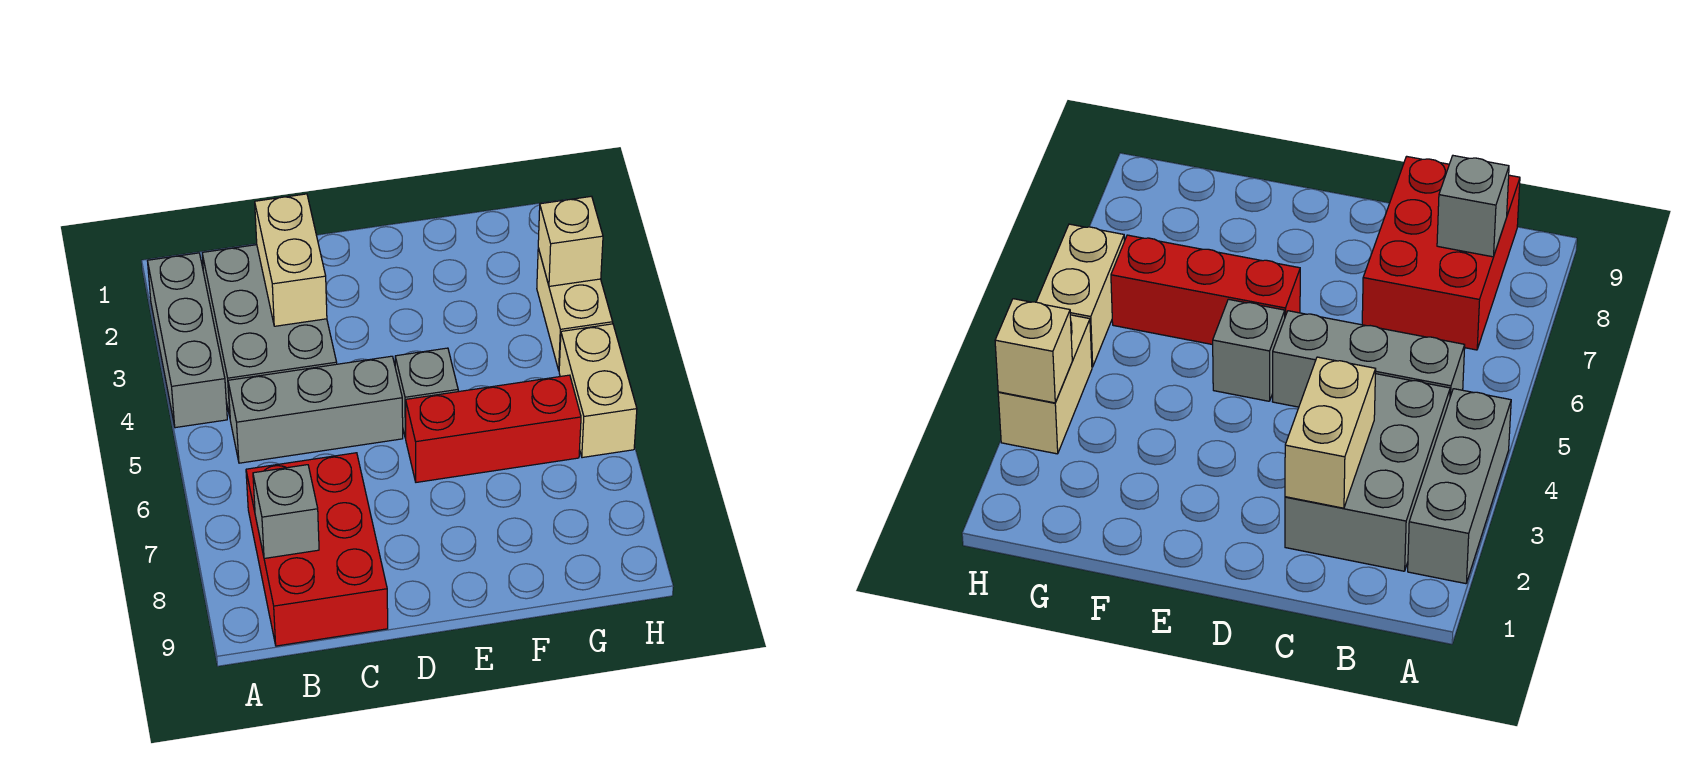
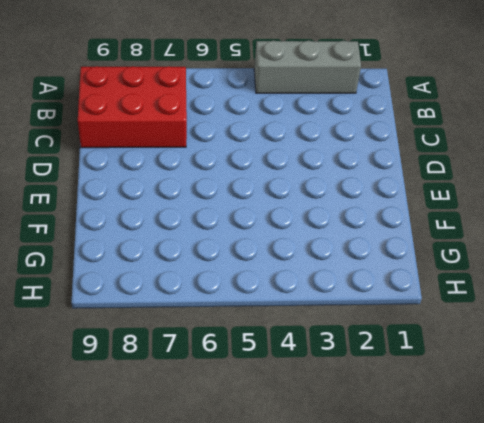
none -> grey brick B2:C4 level 1
none -> grey brick B5:D5 level 1

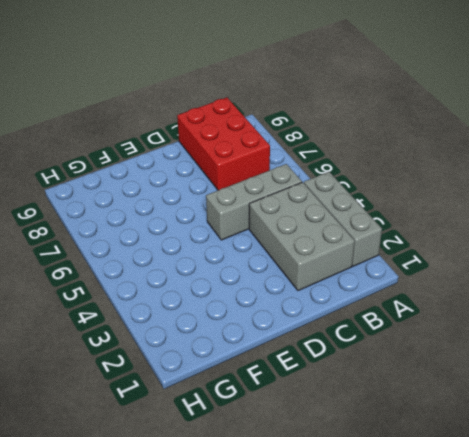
none -> grey brick E5 level 1
none -> red brick E6:G6 level 1

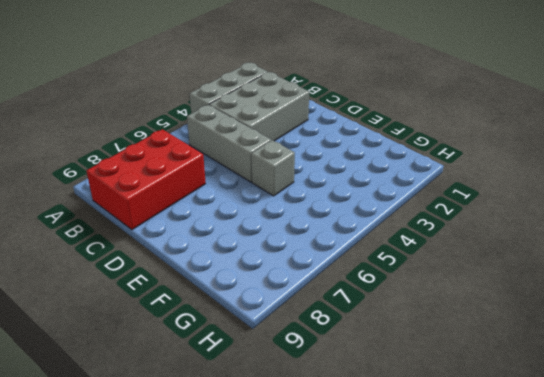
none -> red brick E6:G6 level 1
none -> tan brick H3:H4 level 1

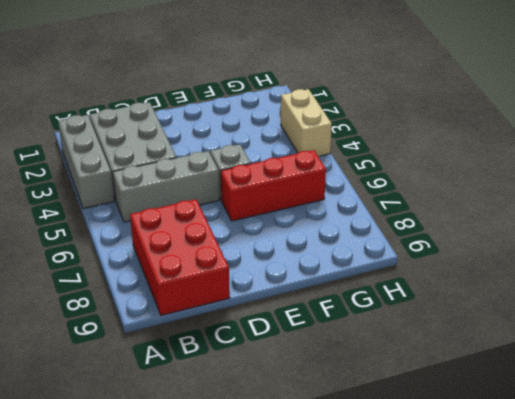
none -> tan brick H5:H6 level 1
none -> grey brick B8 level 2

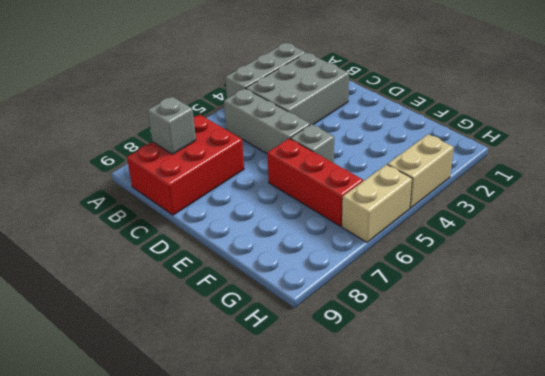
none -> tan brick C2:C3 level 2
none -> tan brick H3 level 2

